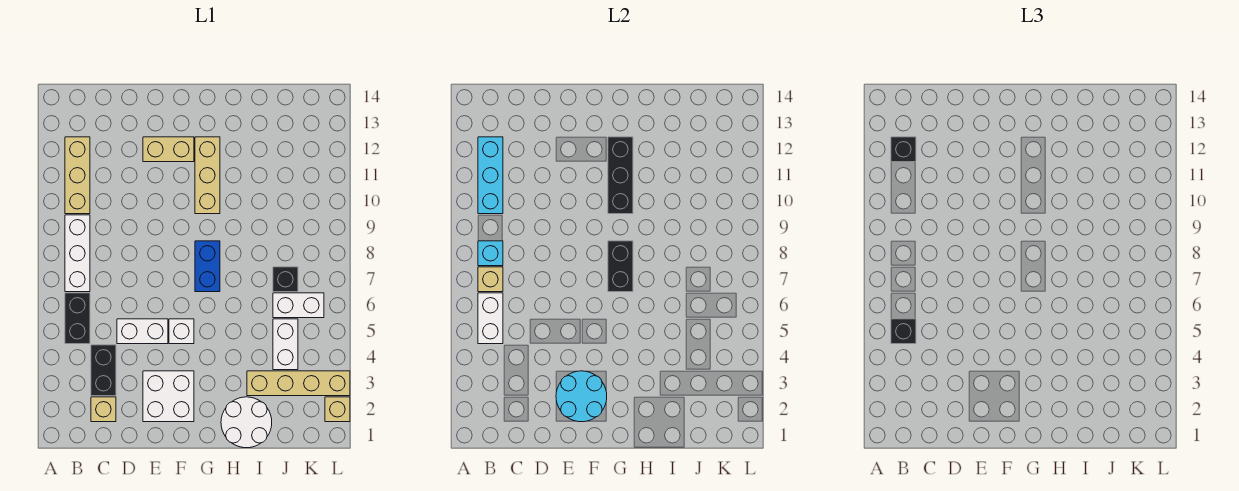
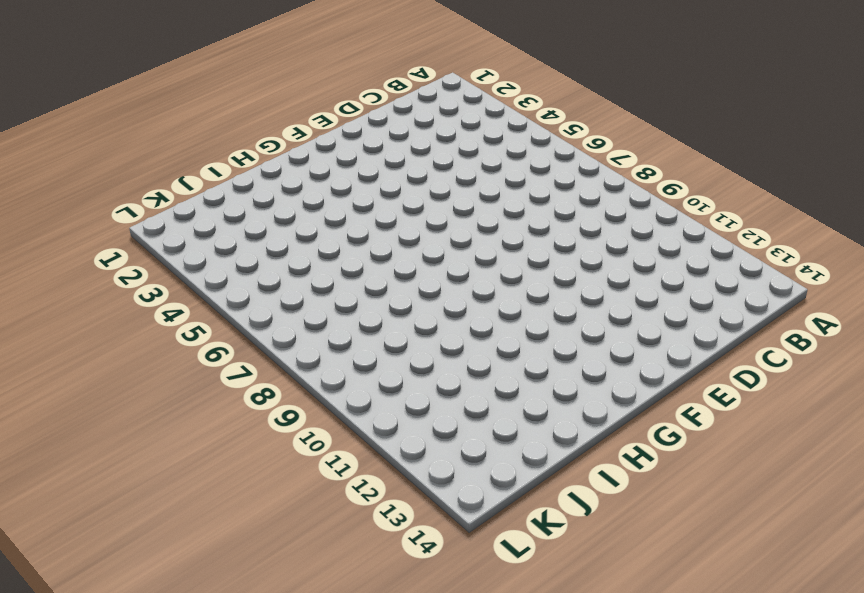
none -> black brick B5:B6 level 1
none -> white brick B7:B9 level 1
none -> tan brick B10:B12 level 1

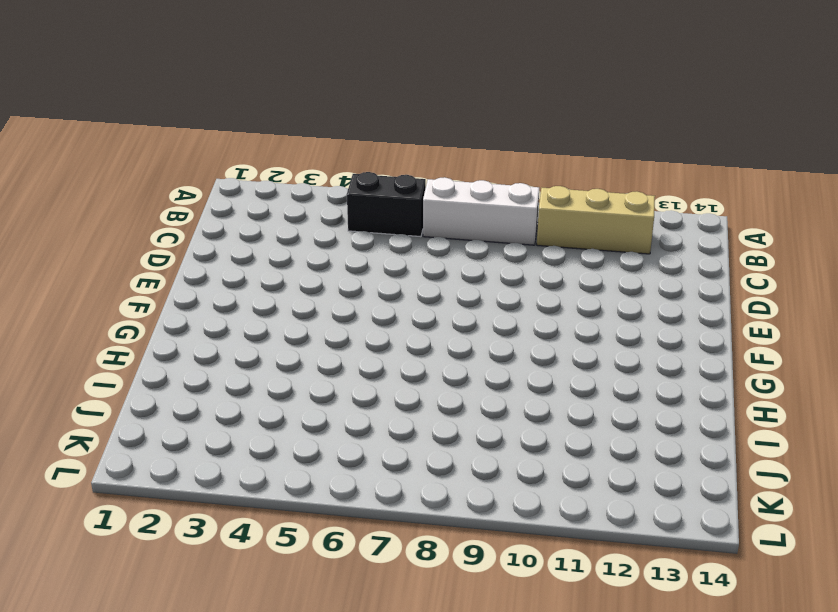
none -> tan brick C2 level 1
none -> black brick C3:C4 level 1
none -> white brick D5:E5 level 1

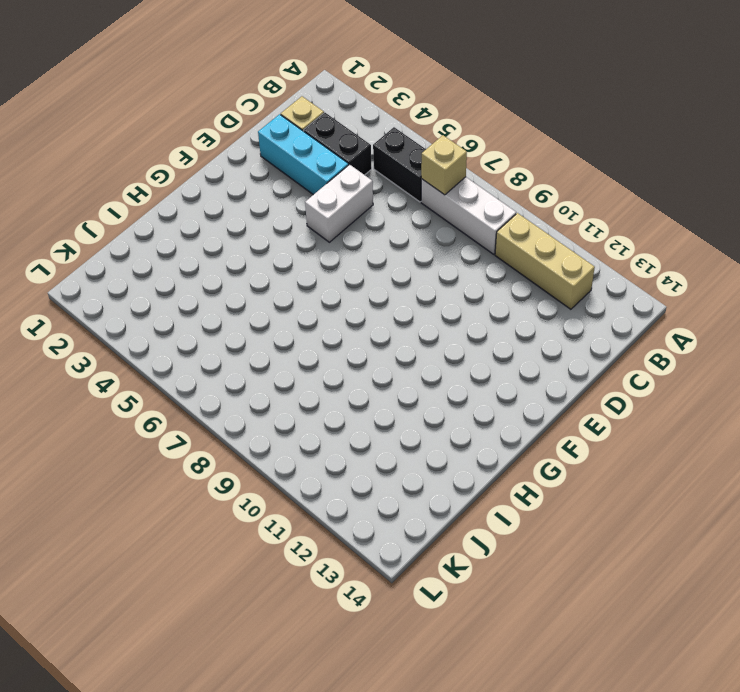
cyan brick D2:D4 level 1 -> cyan brick B10:B12 level 2
none -> white brick E2:F3 level 1
none -> tan brick E12:F12 level 1
none -> white brick F5 level 1

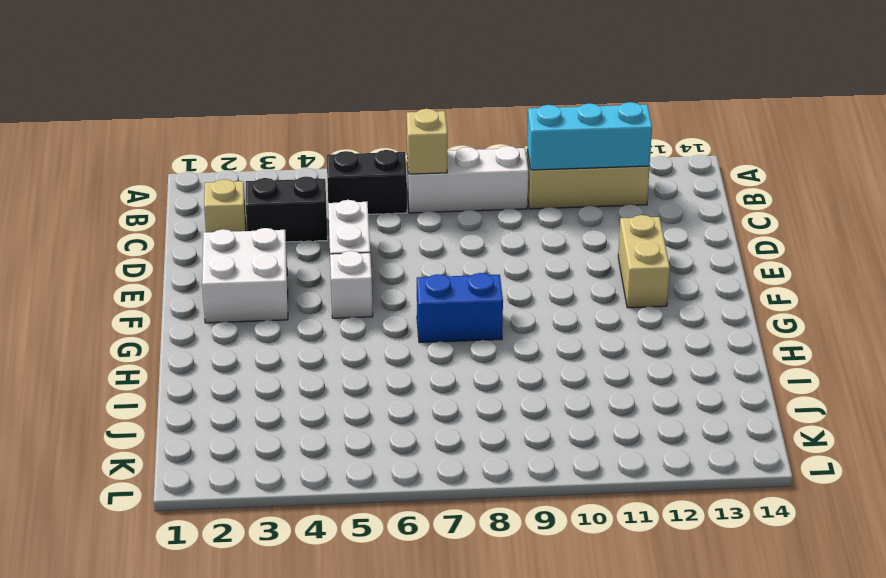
none -> tan brick G10:G12 level 1
none -> white round brick H1:I2 level 1
none -> tan brick I3:L3 level 1

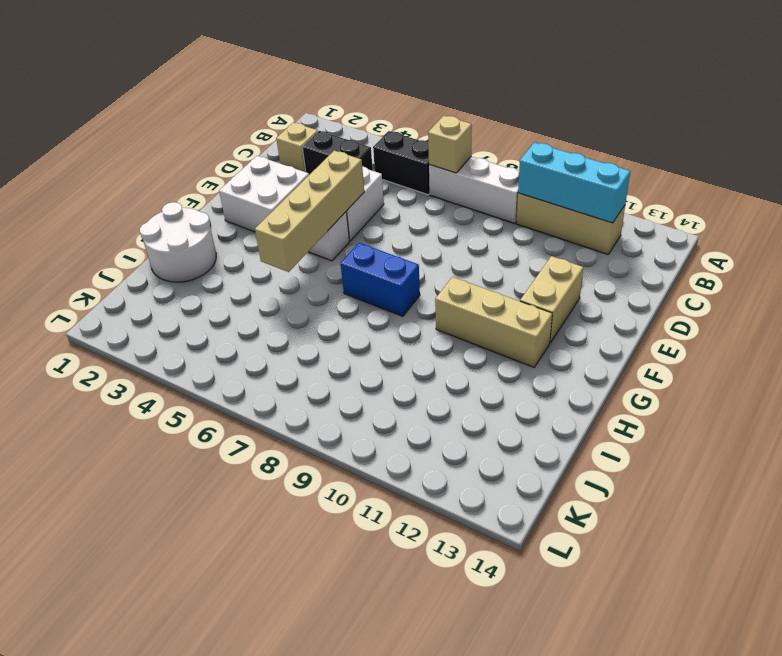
tan brick E5:H5 level 2 -> tan brick I3:L3 level 1
none -> white brick J4:J5 level 1
none -> white brick J6:K6 level 1
none -> black brick J7 level 1

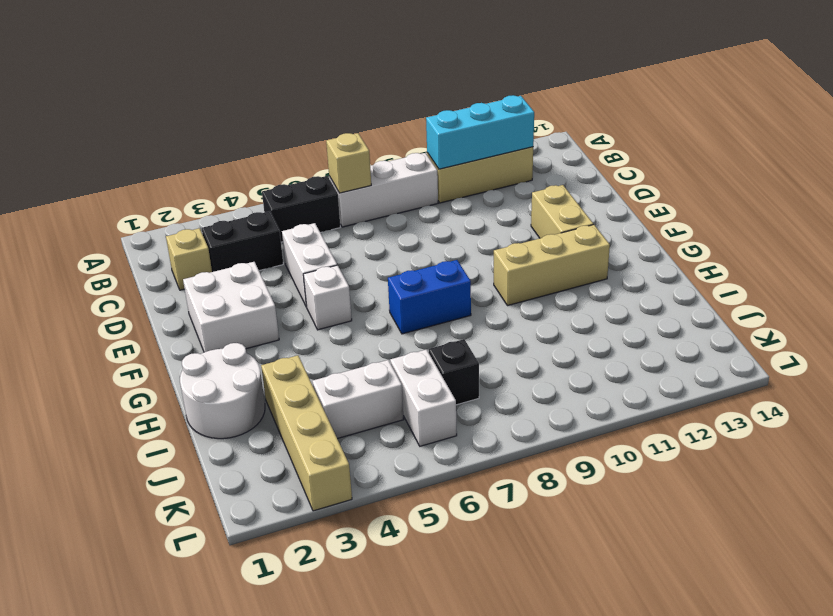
none -> tan brick L2 level 1
none -> white brick B5:B6 level 2
none -> cyan brick B8 level 2

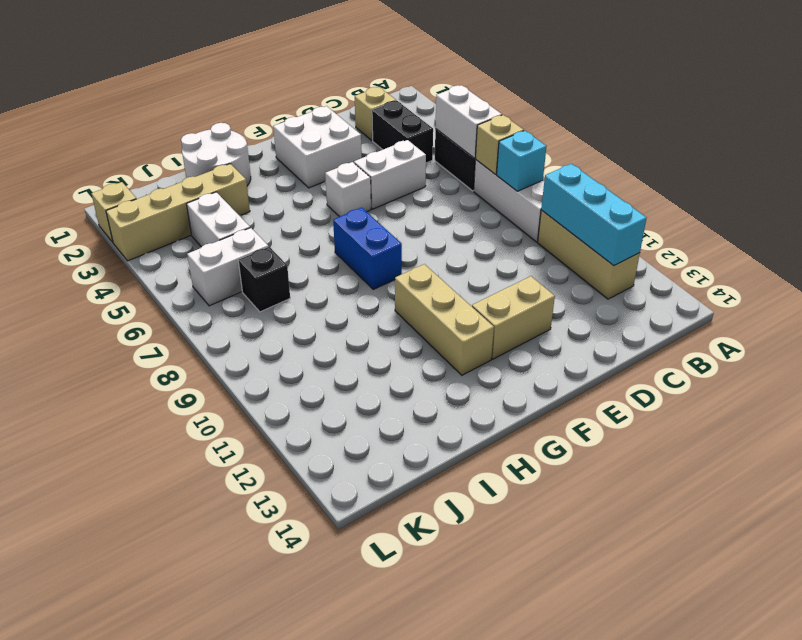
none -> cyan round brick E2:F3 level 2
none -> black brick G7:G8 level 2
none -> black brick G10:G12 level 2

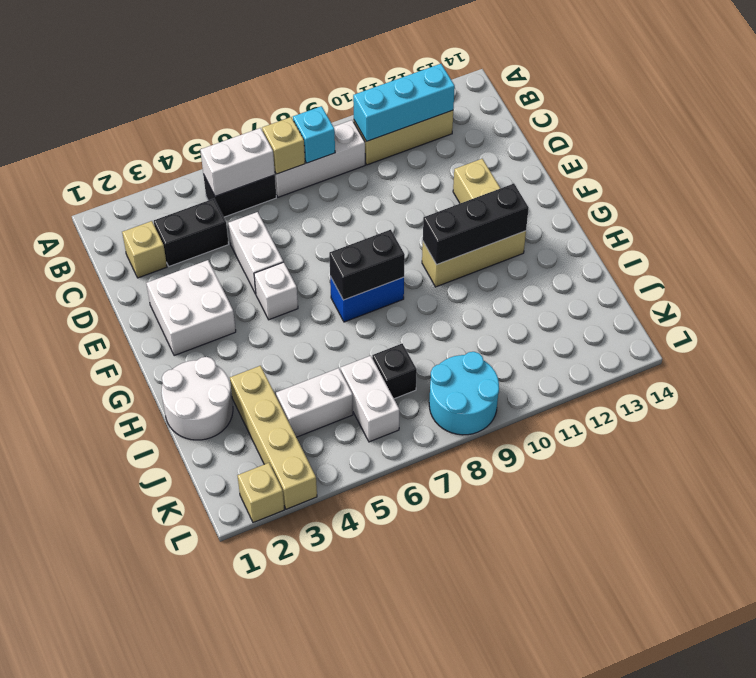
cyan round brick K8:L9 level 1 -> cyan round brick E2:F3 level 2
none -> black brick B5 level 3
none -> black brick B12 level 3

